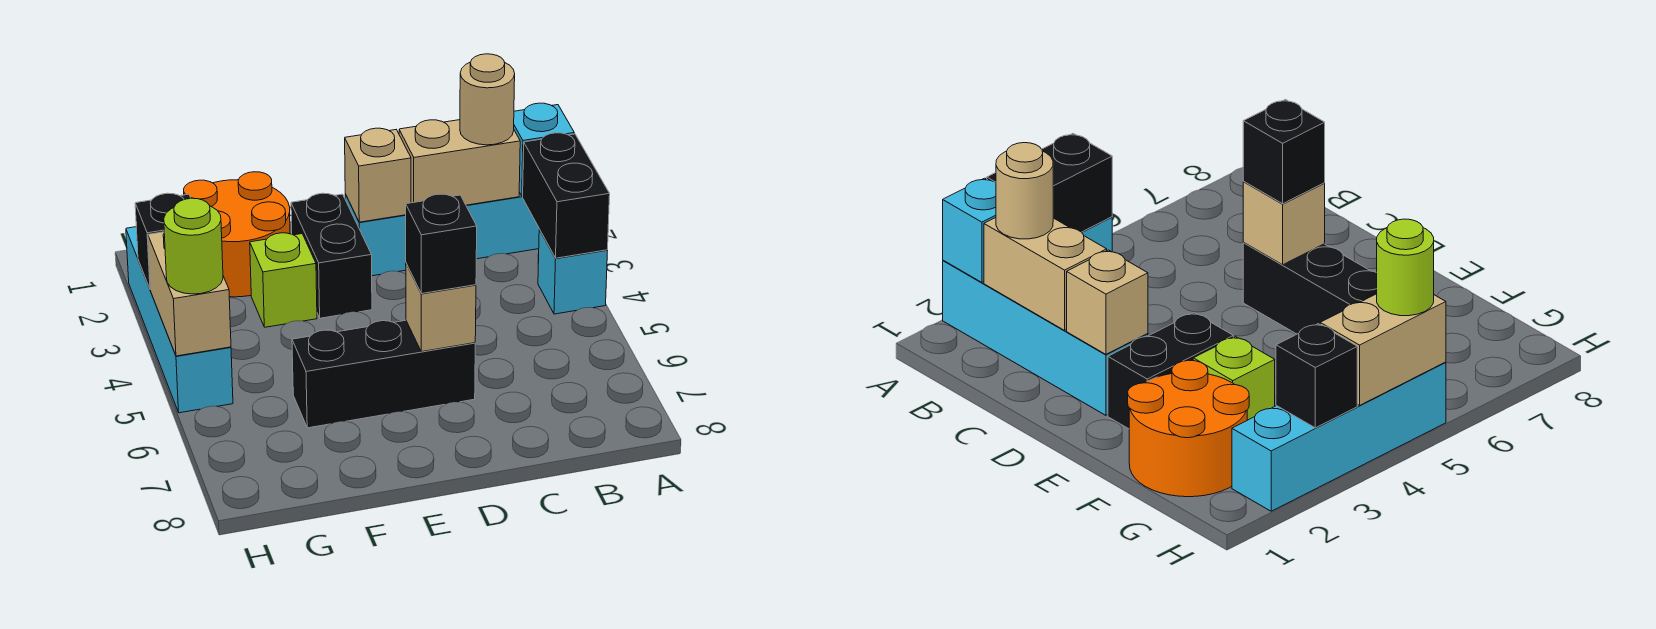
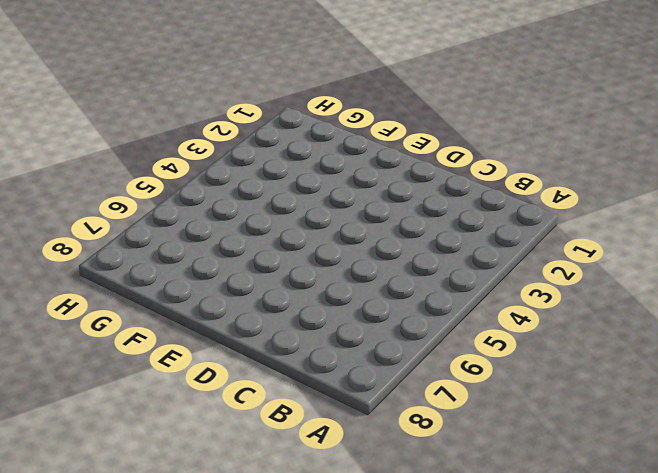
none -> cyan brick A2:D2 level 1
none -> cyan brick A4 level 1
none -> black brick D6:F6 level 1

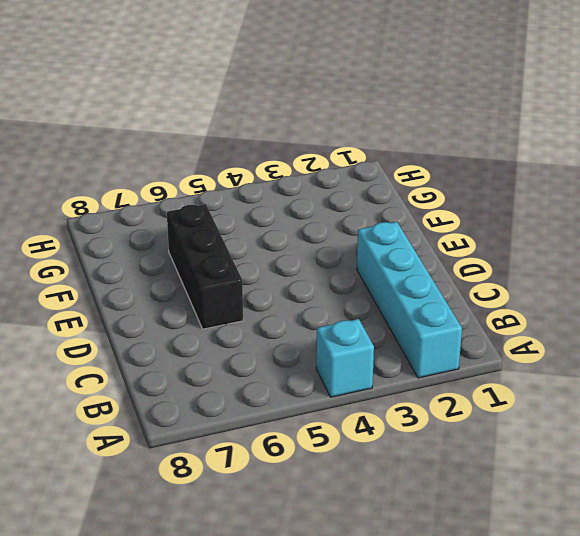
none -> black brick E2:E3 level 1
none -> orange round brick F1:G2 level 1
none -> lime brick F3 level 1

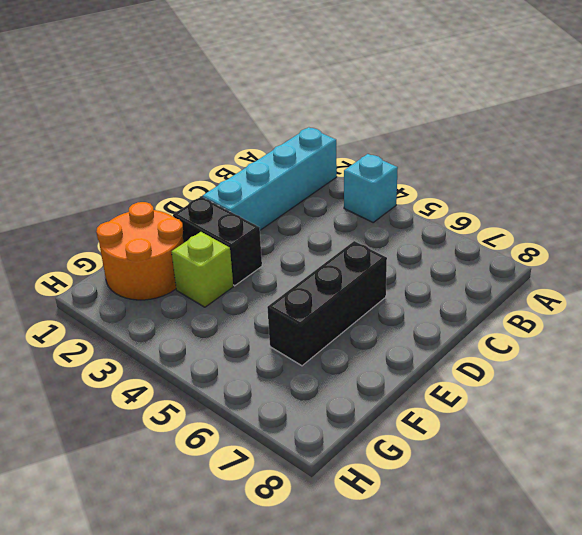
none -> cyan brick H2:H5 level 1
none -> cyan brick A2 level 2
none -> black brick A3:A4 level 2

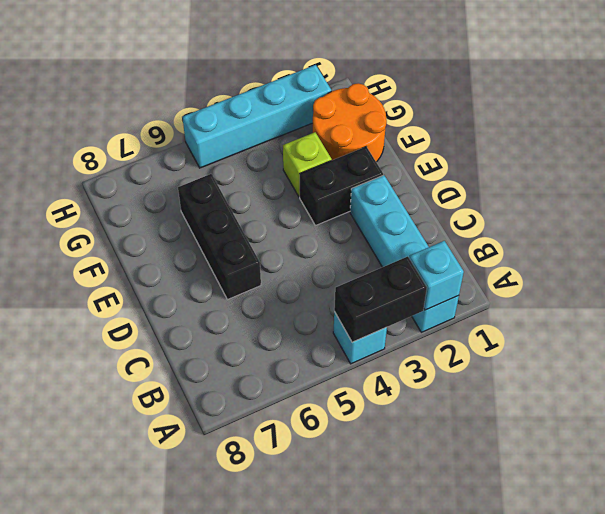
none -> tan brick B2:C2 level 2
none -> tan brick D2 level 2
none -> tan brick D6 level 2

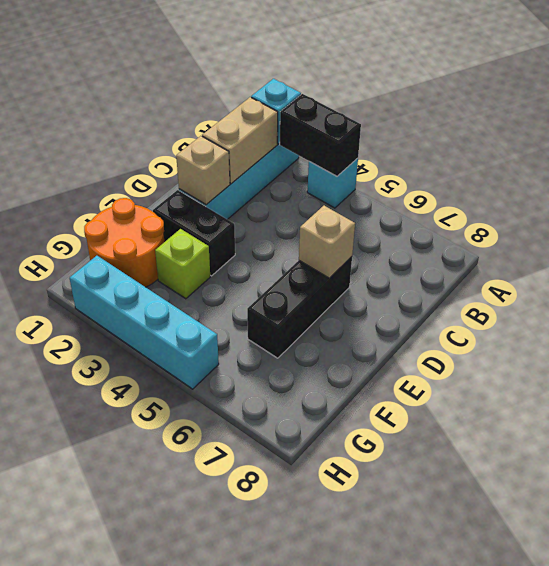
none -> black brick H3 level 2
none -> tan brick H4:H5 level 2
none -> tan round brick B2 level 3

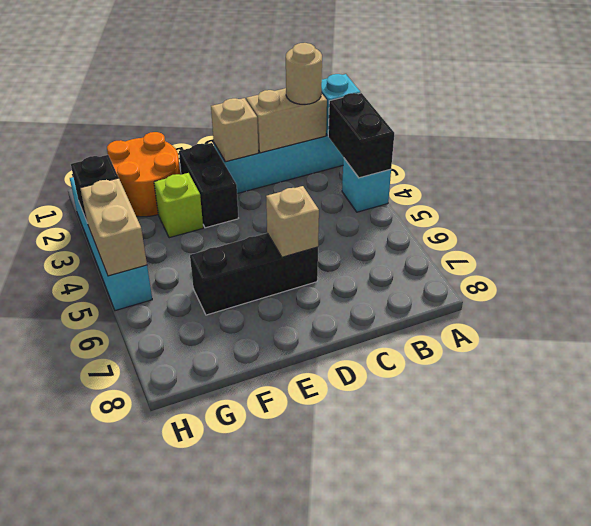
none -> black brick D6 level 3
none -> lime round brick H5 level 3

